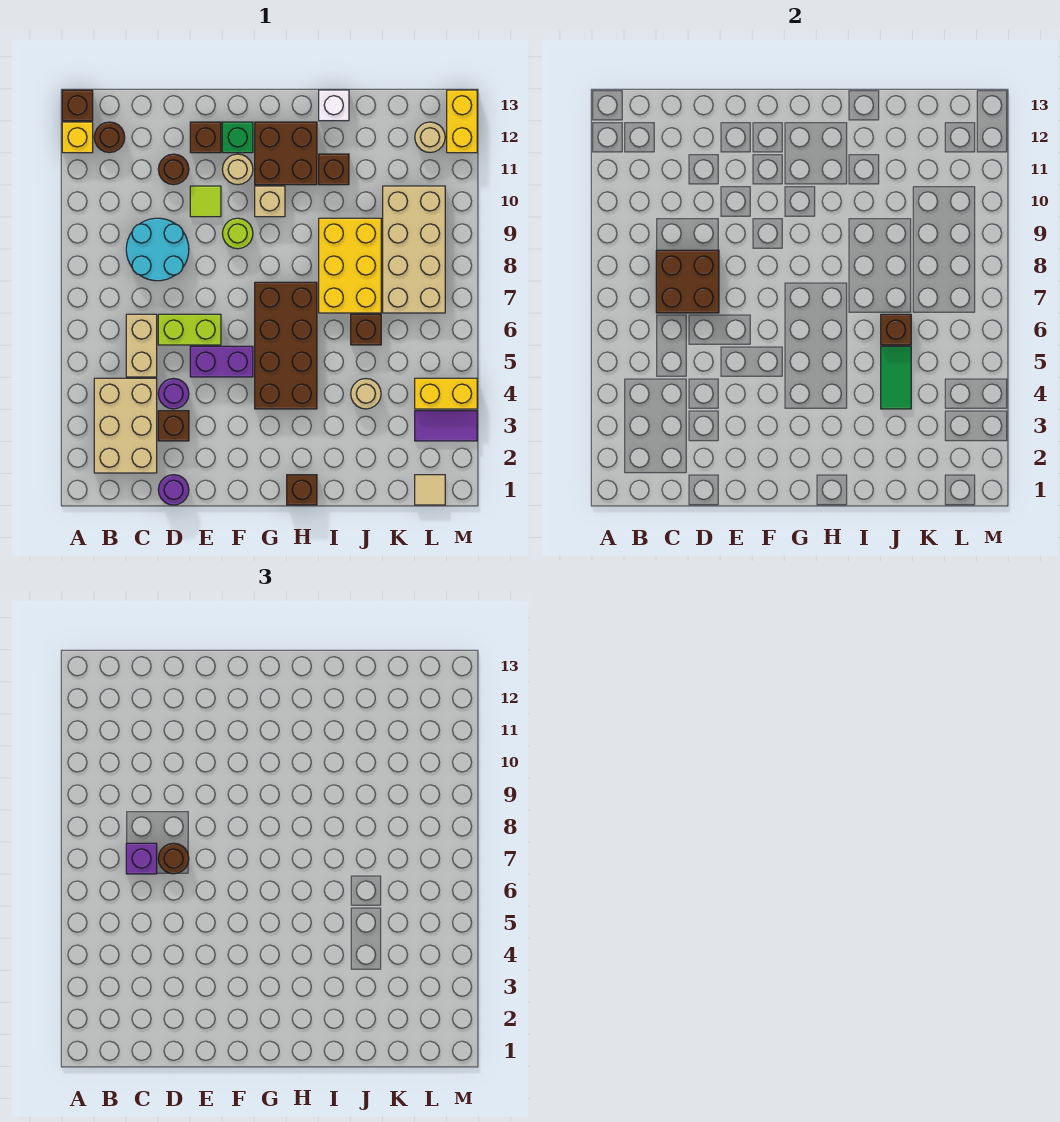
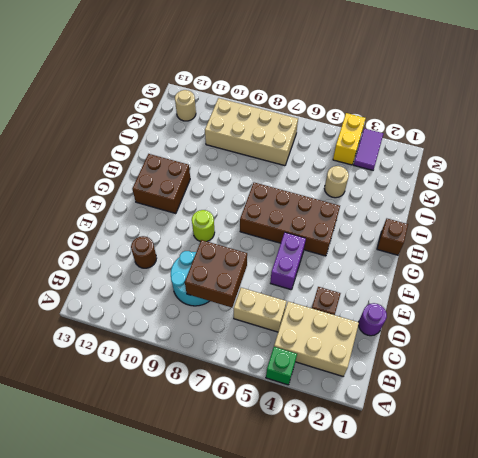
green brick A4 level 1 -> green brick F12 level 1
none -> yellow brick A12 level 1
none -> brown brick A13 level 1
none -> brown round brick B12 level 1
none -> purple round brick D4 level 1

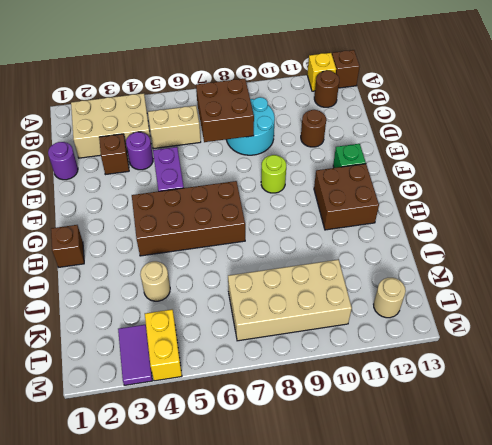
none -> lime brick D6:E6 level 1
none -> lime tile E10 level 1
none -> brown brick E12 level 1
none -> tan round brick F11 level 1

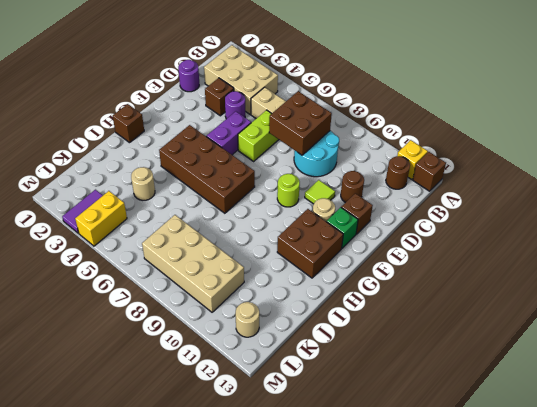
none -> tan brick G10 level 1
none -> yellow brick I7:J9 level 1
none -> brown brick I11 level 1
none -> white brick I13 level 1

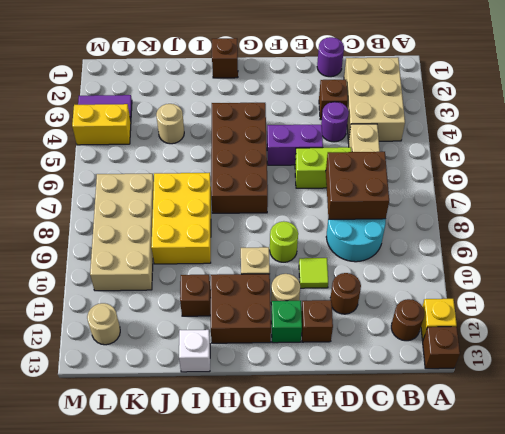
none -> brown brick J6 level 1
none -> tan tile L1 level 1
none -> yellow brick M12:M13 level 1
none -> green tile J4:J5 level 2

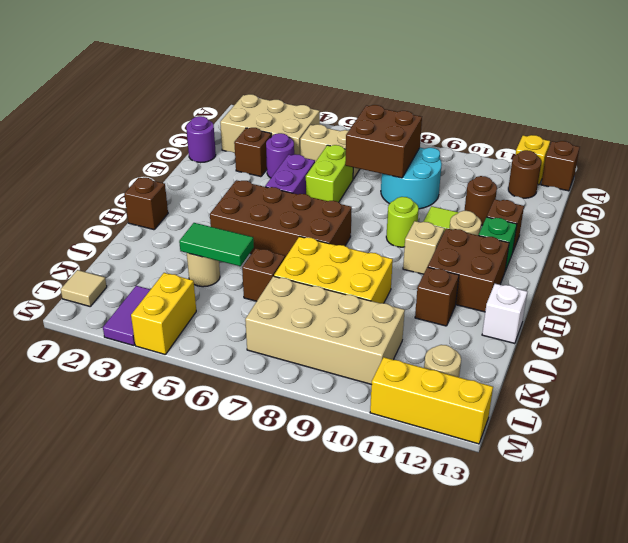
yellow brick M11:M13 level 1 -> yellow brick M12:M13 level 1
none -> brown brick J6 level 2
none -> purple brick C7 level 3
none -> brown round brick D7 level 3

